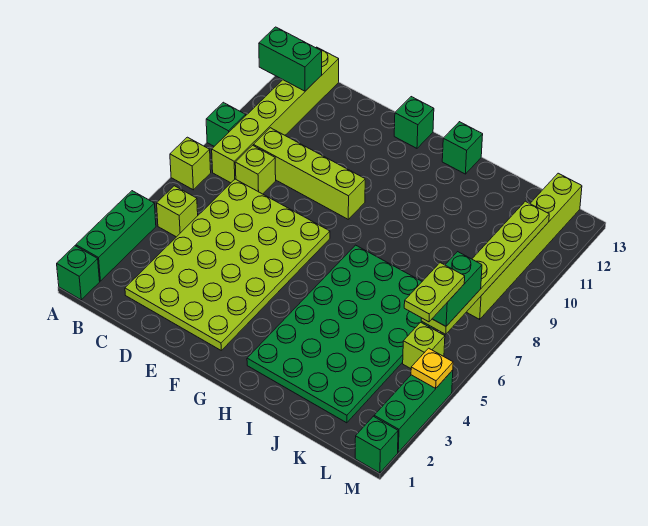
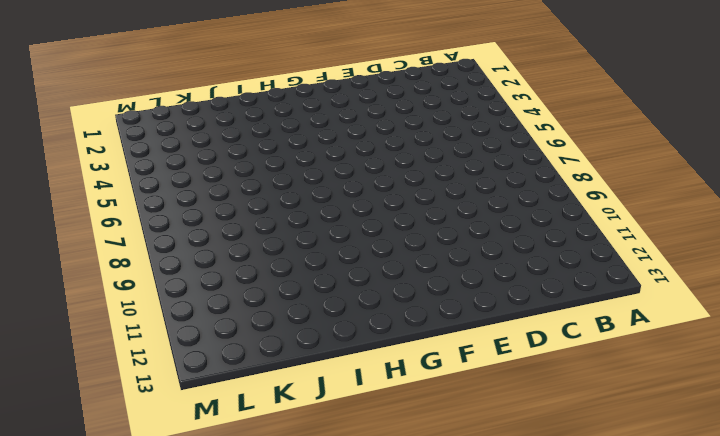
none -> green brick A1 level 1
none -> green brick A2:A4 level 1
none -> lime brick A7 level 1

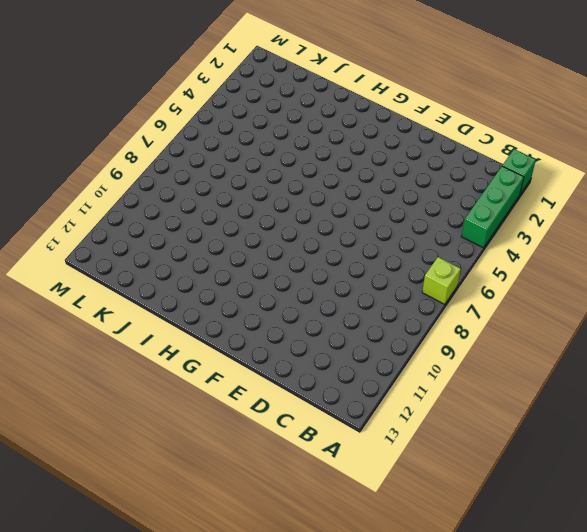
none -> green brick A9 level 1
none -> lime brick B5 level 1
none -> lime brick B8:B13 level 1

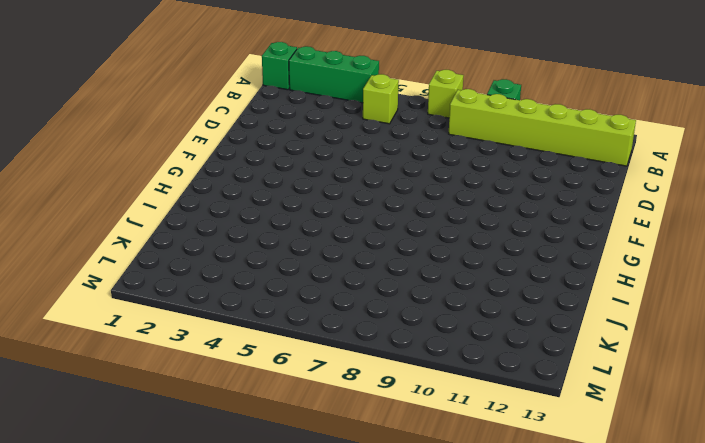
none -> lime plate C2:F7 level 1
none -> lime brick C8 level 1
none -> lime brick C9:F9 level 1

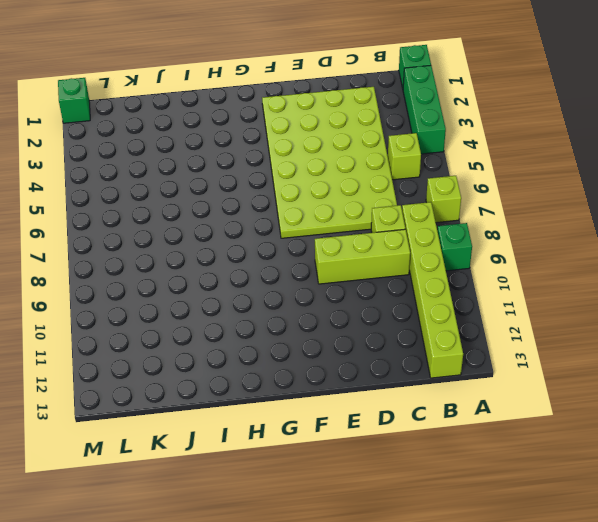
lime brick C9:E9 level 1 -> lime brick C9:F9 level 1
none -> green brick F13 level 1
none -> green plate H2:K7 level 1
none -> green brick H13 level 1

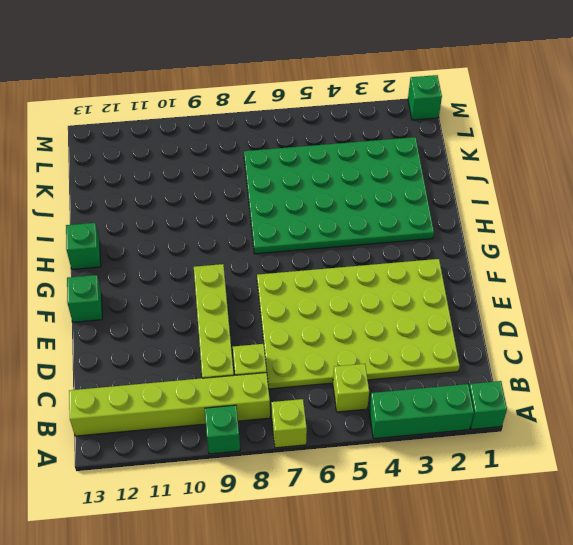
none -> lime brick L5 level 1
none -> lime brick L8:L13 level 1
none -> green brick M2:M4 level 1

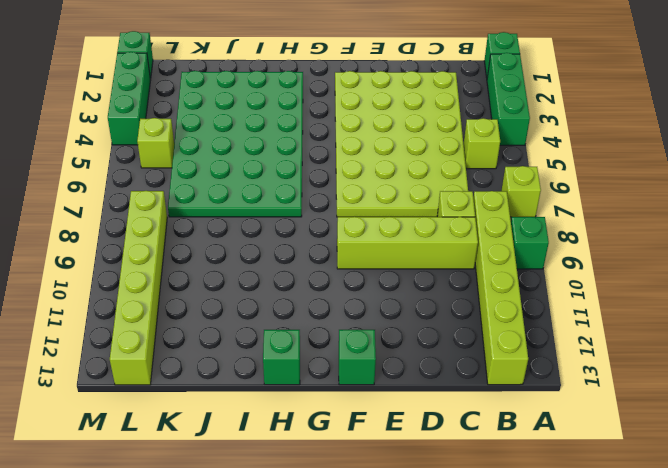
none -> green brick A12:B12 level 2
none -> lime plate L6:L11 level 2
none -> yellow plate M4 level 2

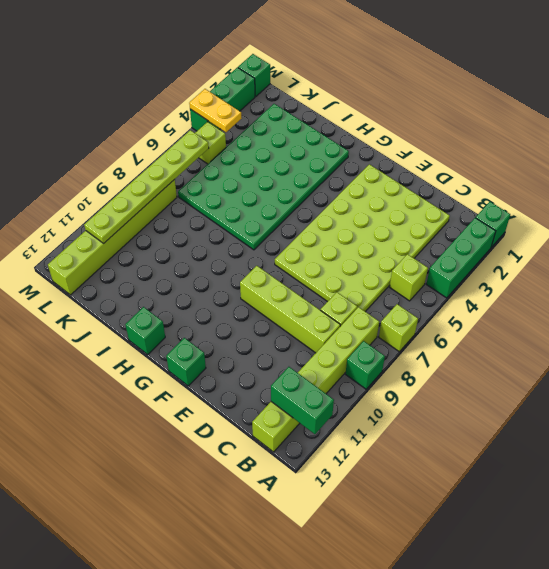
yellow plate L4:M4 level 2 -> yellow plate M4 level 2
none -> green brick L6:L7 level 3
none -> lime plate L5:L6 level 4

